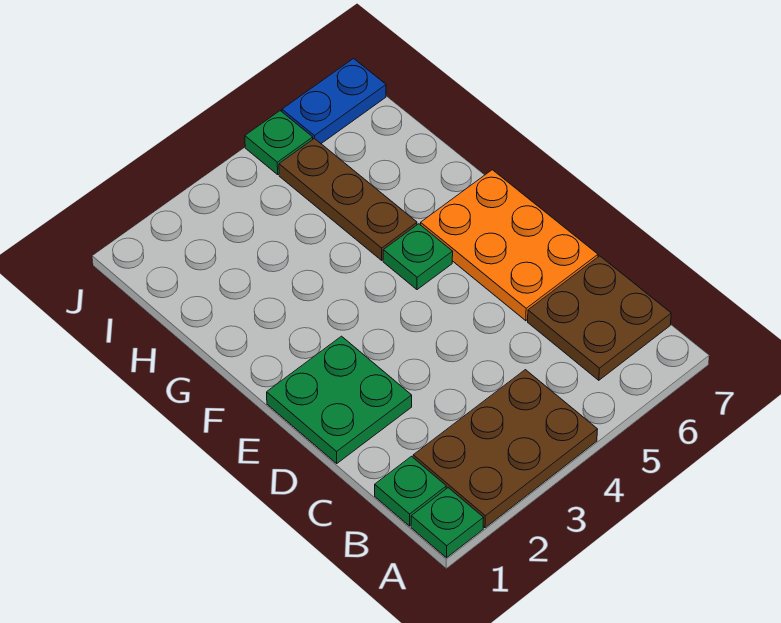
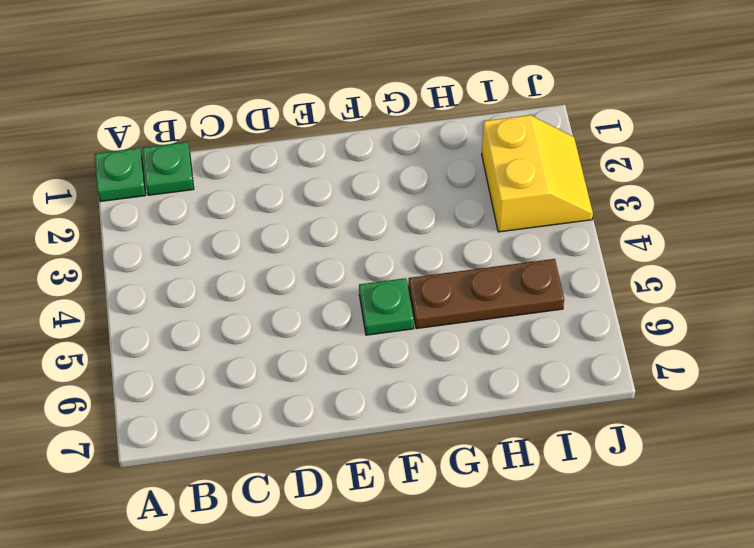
yellow slope I2:J3 level 1 top I -> none
none -> brown plate A2:B4 level 1
none -> brown plate B6:C7 level 1

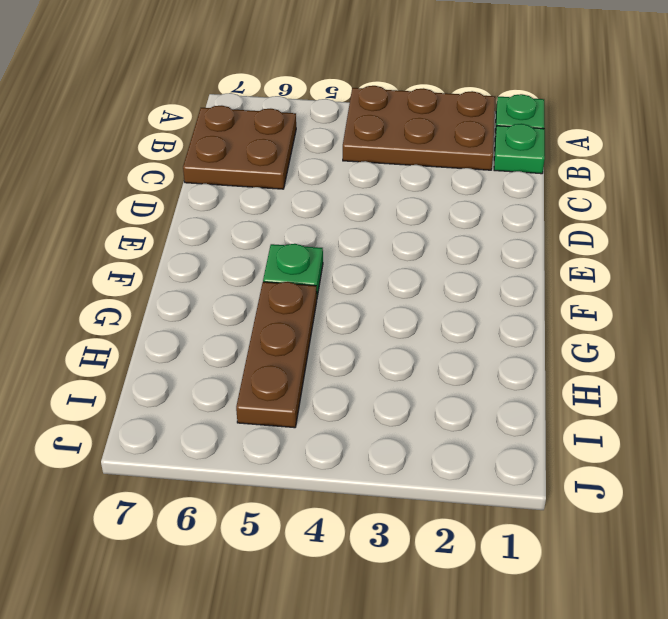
none -> green plate D1:E2 level 1
none -> orange plate D6:F7 level 1

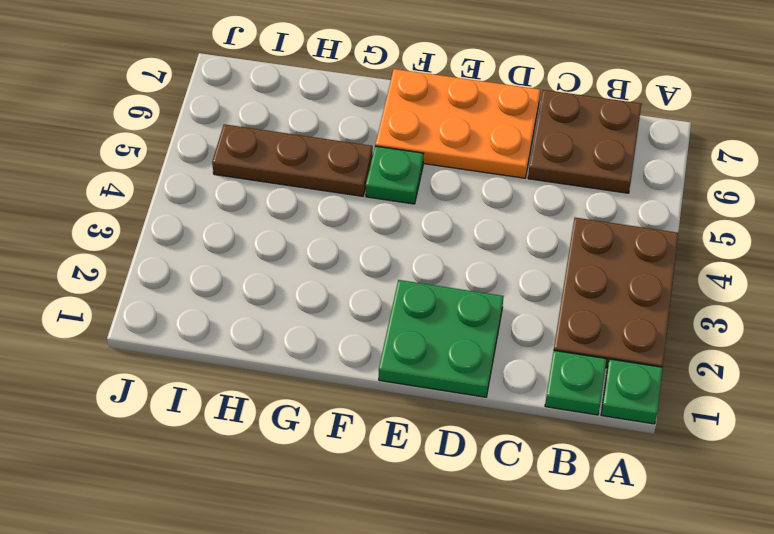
none -> green plate J5 level 1
none -> blue plate J6:J7 level 1

